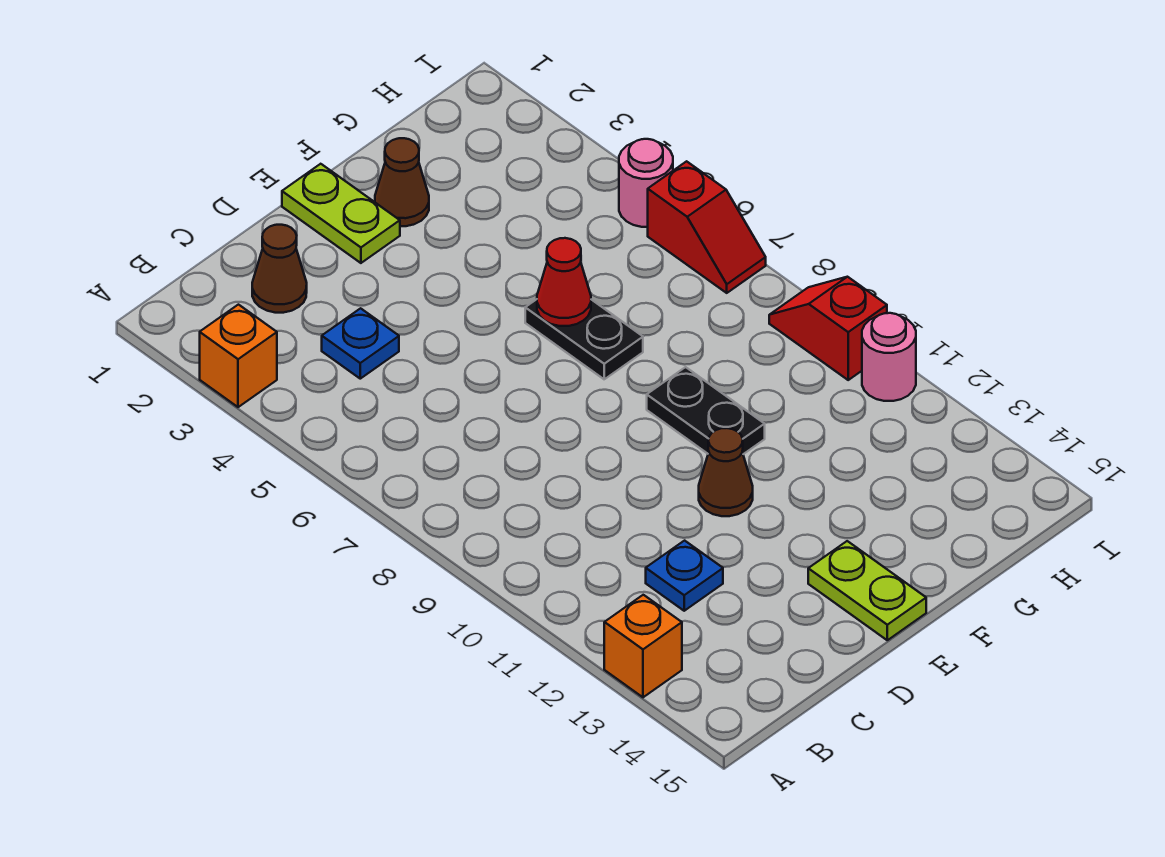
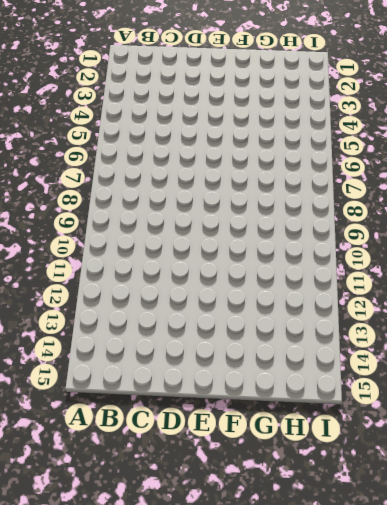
none -> orange brick A3 level 1
none -> orange brick A13 level 1
none -> brown cone C2 level 1

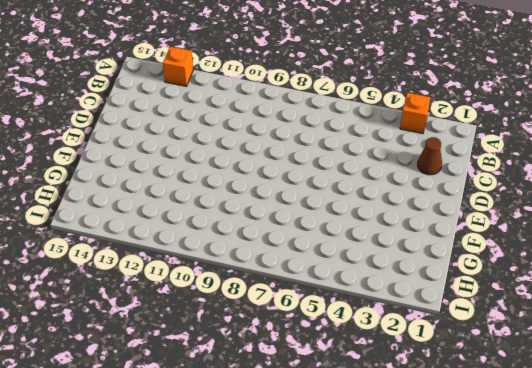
none -> blue plate C4 level 1
none -> blue plate C12 level 1
none -> lime plate E1:E2 level 1

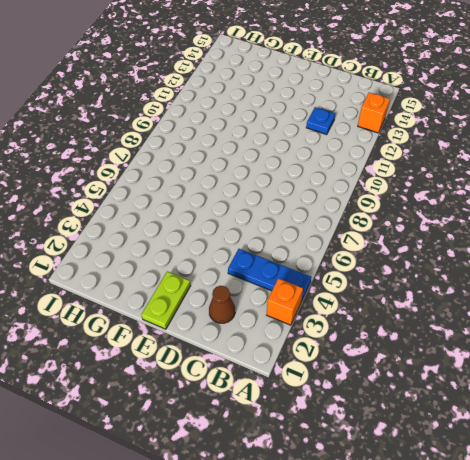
blue plate A4:C4 level 1 -> blue plate C4 level 1
none -> brown cone E11 level 1
none -> lime plate E14:E15 level 1
none -> brown cone F2 level 1

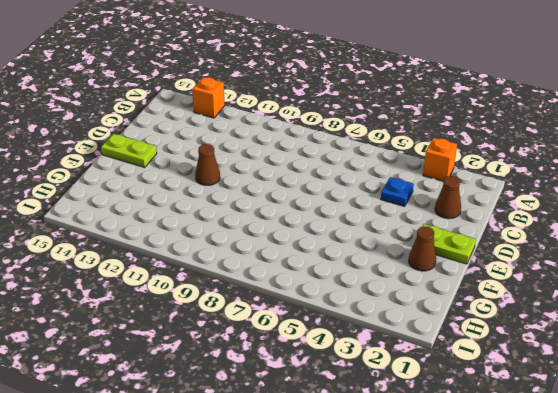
none -> blue plate C12 level 1
none -> black plate F6:F7 level 1
none -> black plate F9:F10 level 1

